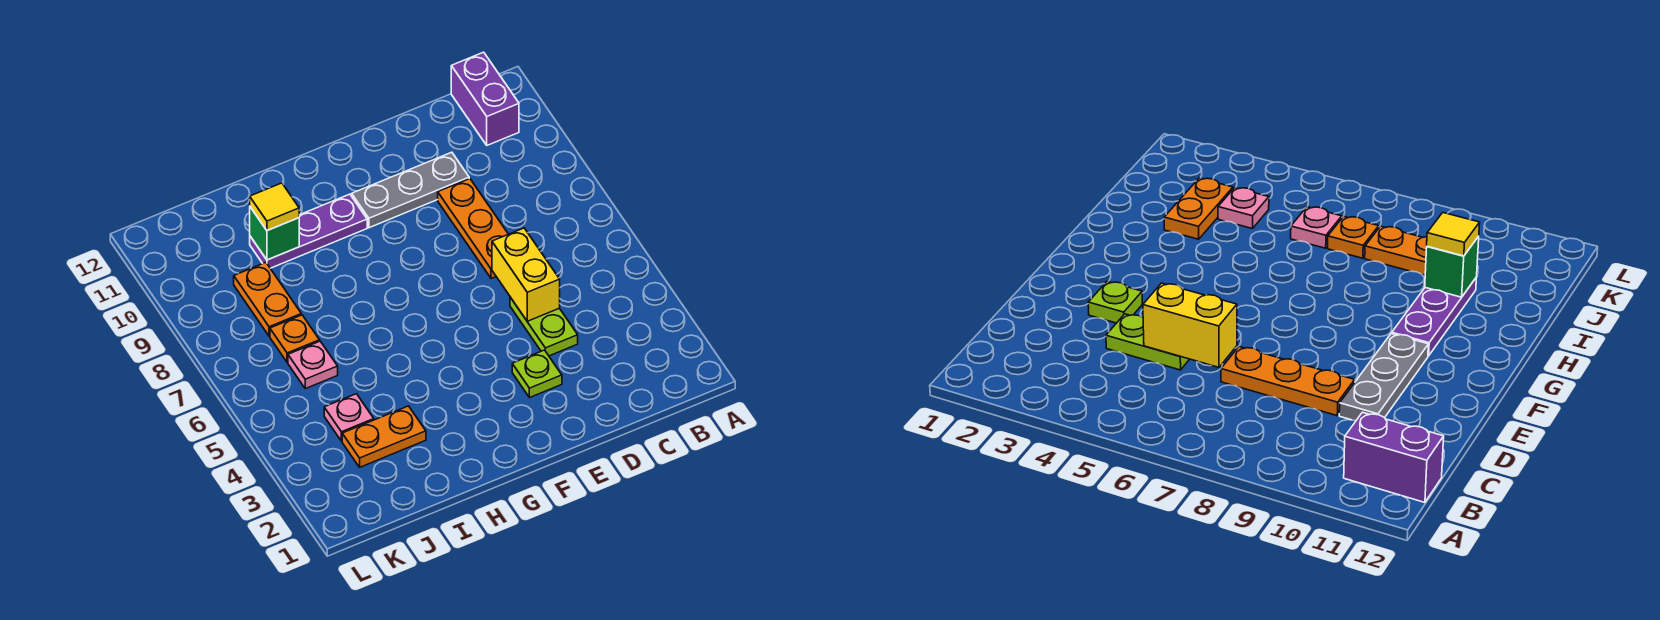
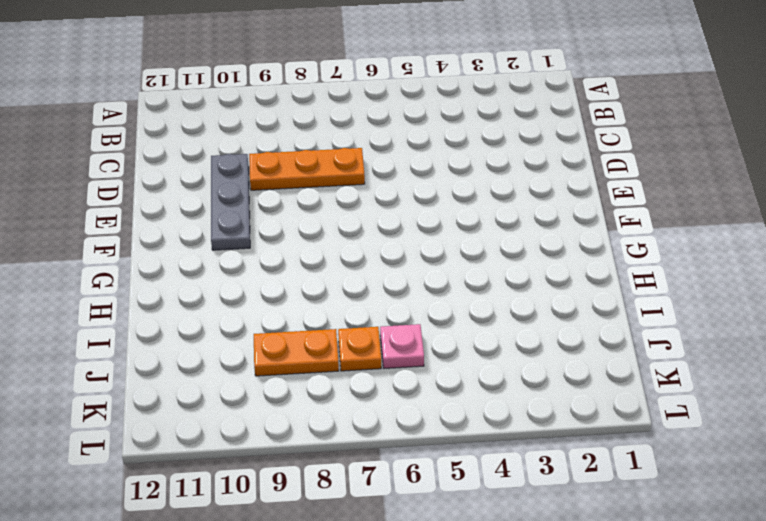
none -> purple brick B11:B12 level 1
none -> lime plate D4:D5 level 1
none -> lime plate E3 level 1

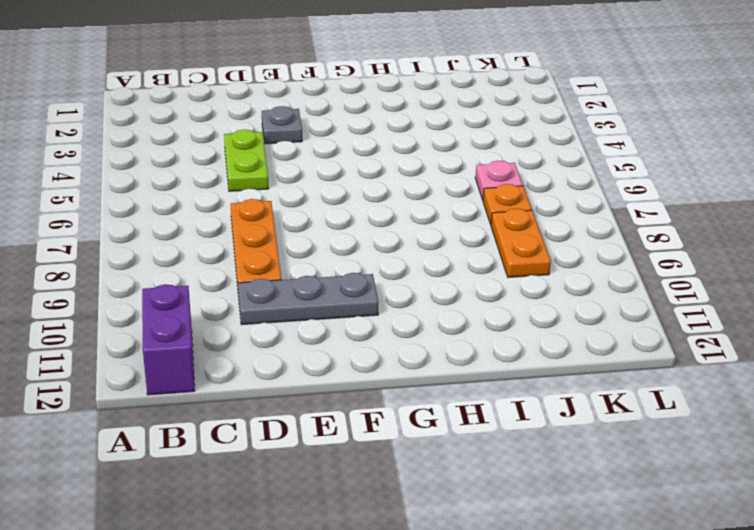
grey plate E3 level 1 -> lime plate E3 level 1
none -> purple plate G10:I10 level 1
none -> orange plate I3:J3 level 1
none -> pink plate J4 level 1

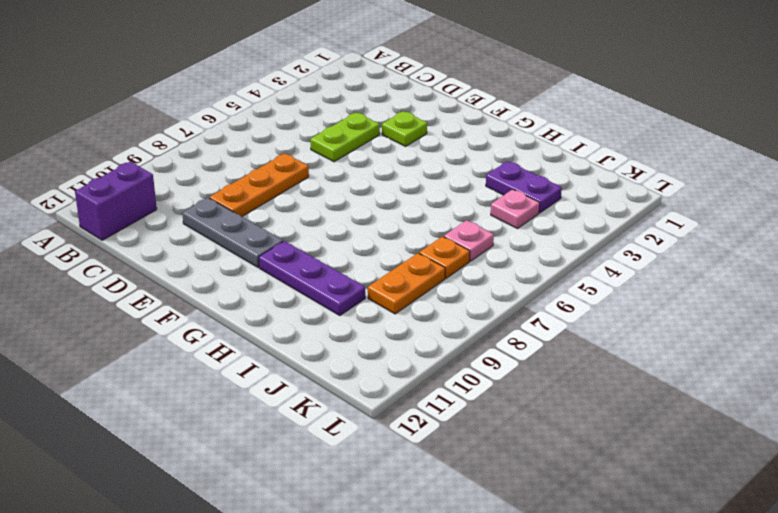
purple plate I3:J3 level 1 -> orange plate I3:J3 level 1
none -> yellow brick D5:D6 level 2
none -> green brick I10 level 2
none -> yellow tile I10 level 3

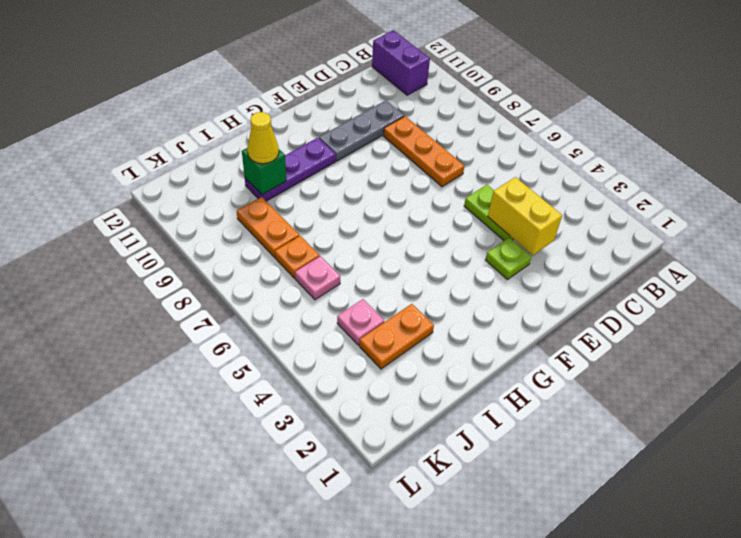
yellow brick D3:D4 level 2 -> yellow brick D5:D6 level 2
yellow cone I10 level 3 -> yellow tile I10 level 3

